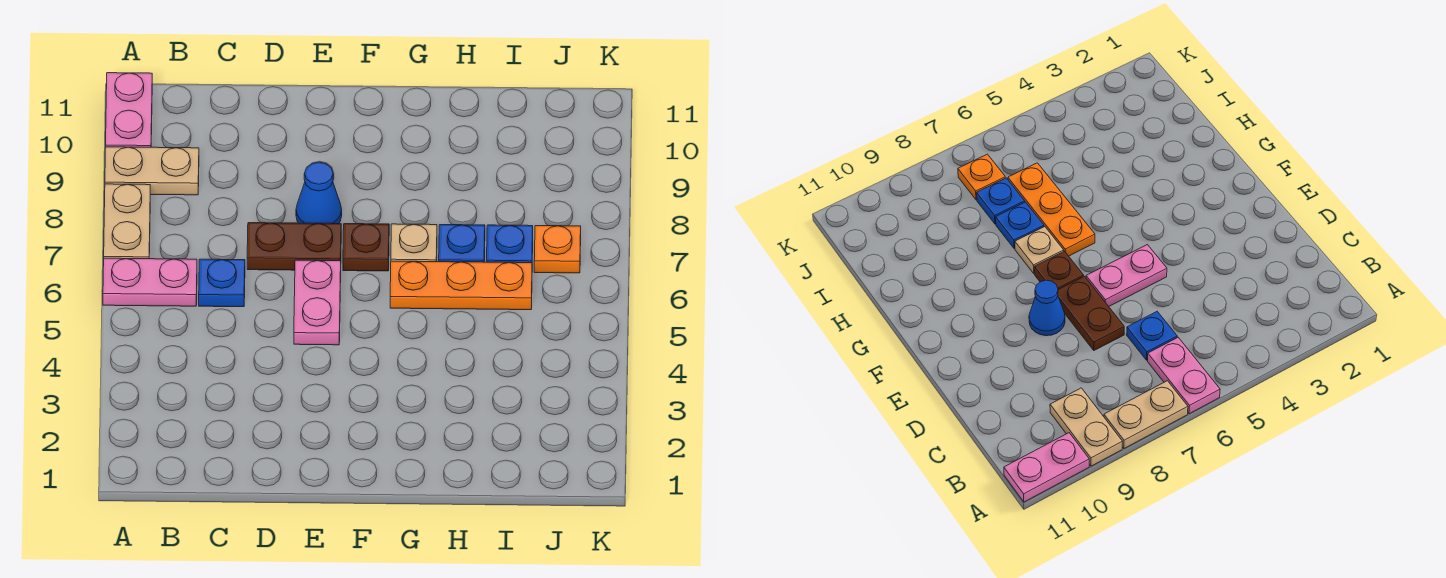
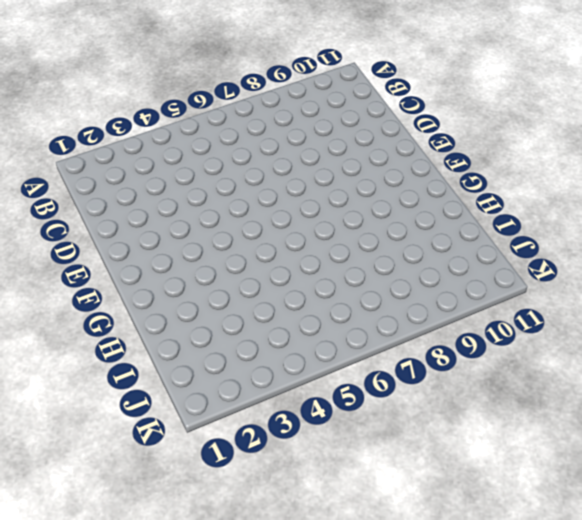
none -> pink plate A6:B6 level 1
none -> tan plate A7:A8 level 1
none -> tan plate A9:B9 level 1

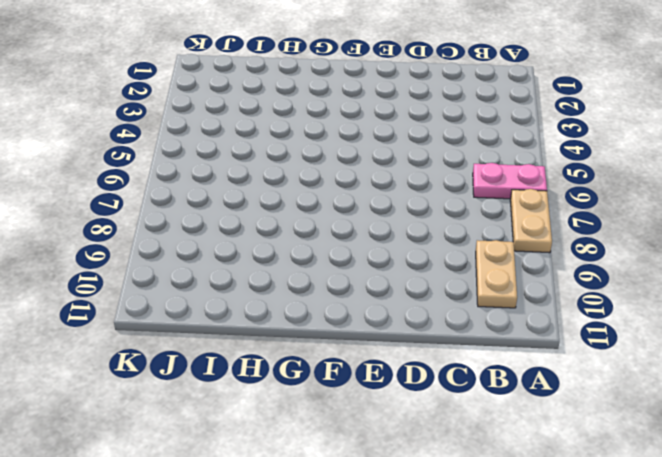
tan plate B9:B10 level 1 -> tan plate A9:B9 level 1
none -> pink plate A10:A11 level 1
none -> blue plate C6 level 1
none -> brown plate D7:E7 level 1

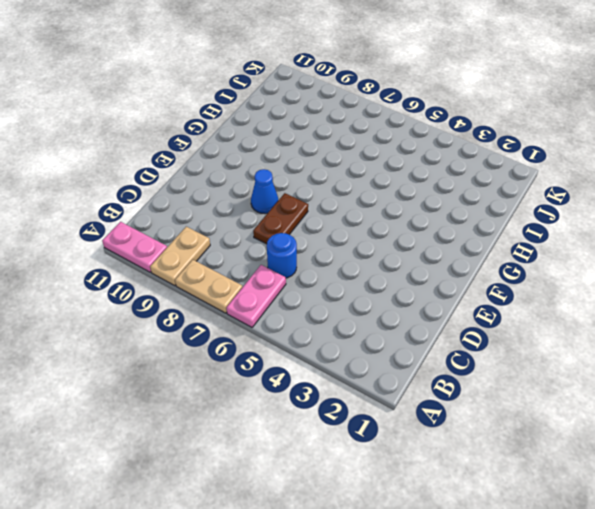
blue round brick C6 level 1 -> blue plate C6 level 1
none -> pink plate E5:E6 level 1
none -> brown plate F7 level 1
none -> orange plate G6:I6 level 1

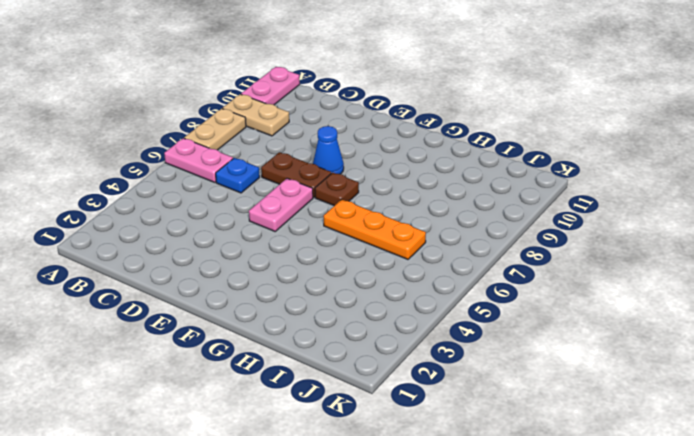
none -> tan plate G7 level 1
none -> blue plate H7 level 1
none -> blue plate I7 level 1

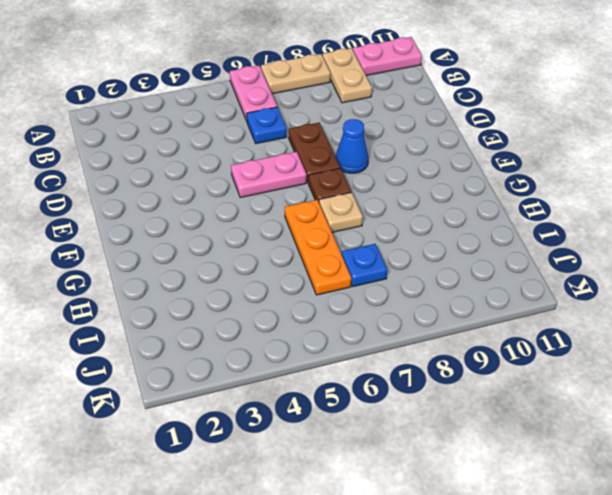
none -> blue plate H7 level 1
none -> orange plate J7 level 1

